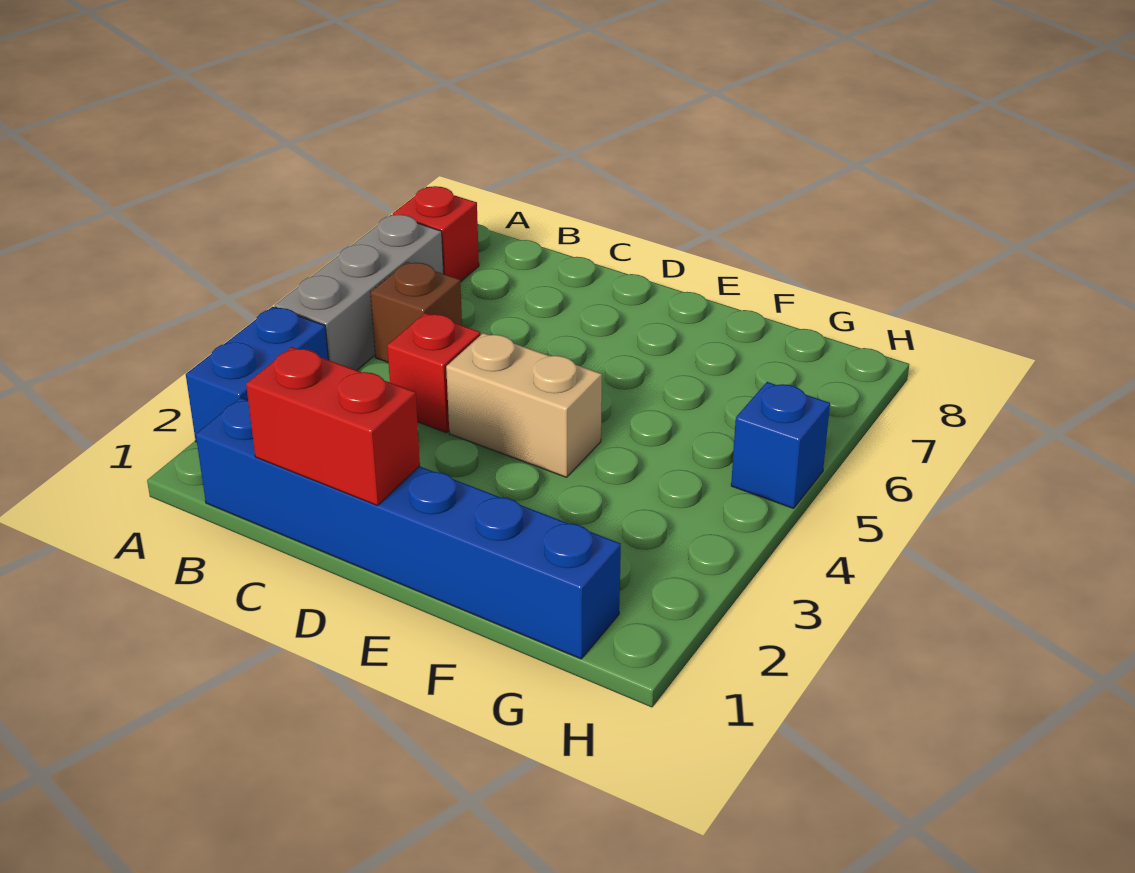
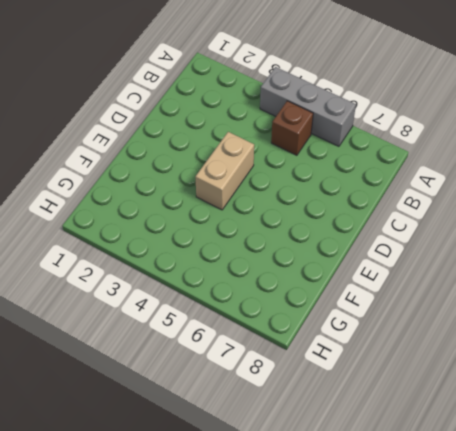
none -> blue brick A2:A3 level 1
none -> red brick A7 level 1

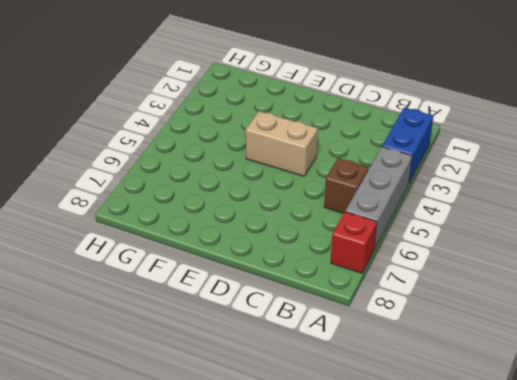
none -> blue brick B1:G1 level 1
none -> red brick C4 level 1

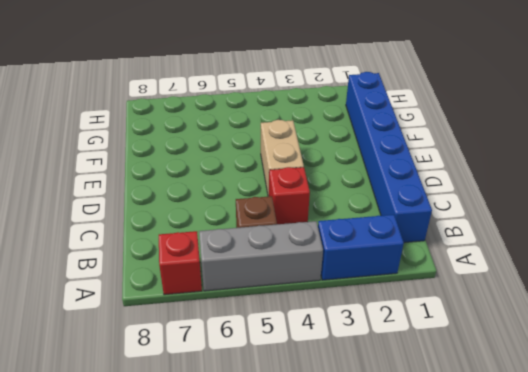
none -> blue brick H5 level 1
none -> red brick C1:D1 level 2

